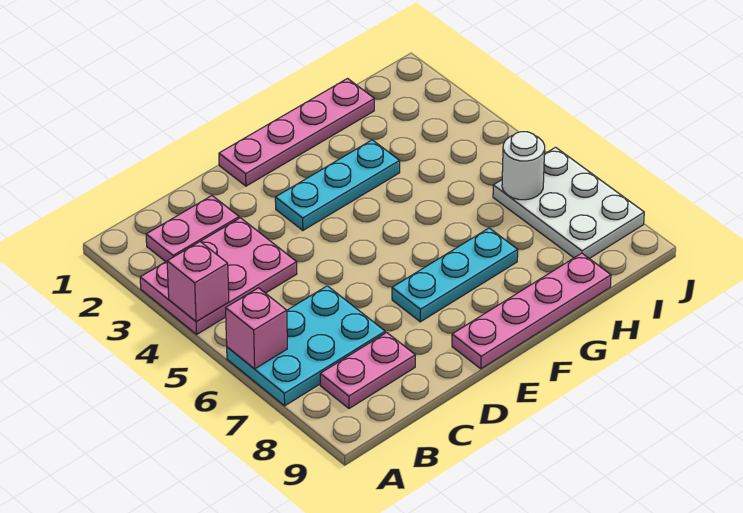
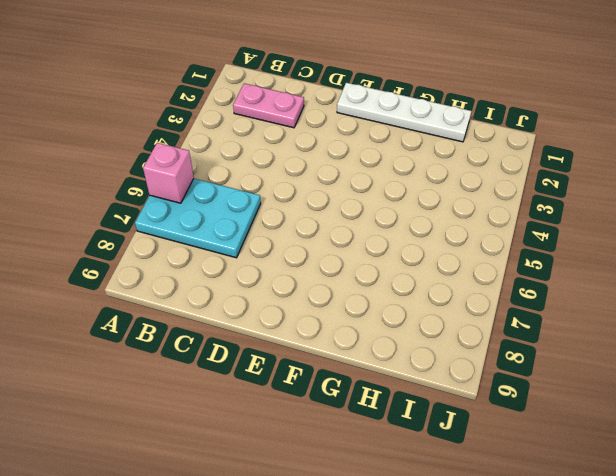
white plate E1:H1 level 1 -> pink plate E1:H1 level 1
none -> pink plate A3:C4 level 1
none -> pink plate B8:C8 level 1
none -> cyan plate E3:G3 level 1

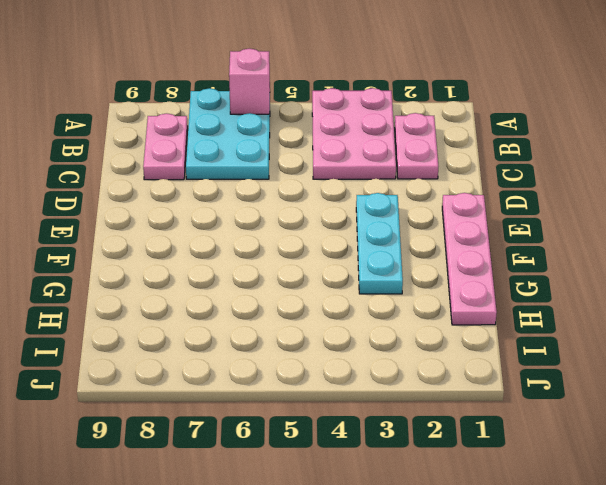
none -> cyan plate E7:G7 level 1
none -> pink plate E9:H9 level 1
none -> white plate I6:J8 level 1

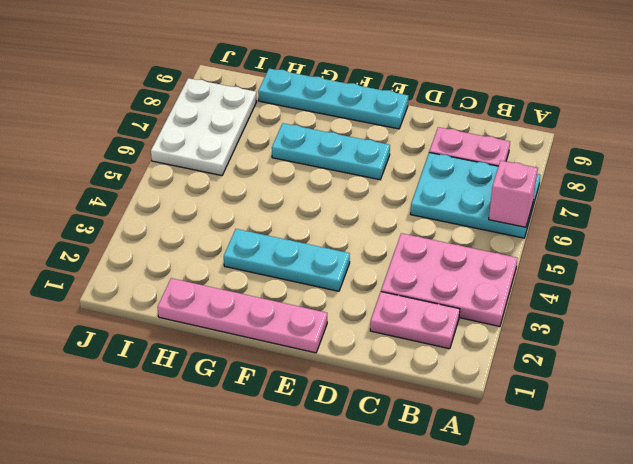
cyan plate E9:H9 level 1 -> pink plate E9:H9 level 1
none -> pink brick A4 level 2
none -> white round brick I6 level 2

